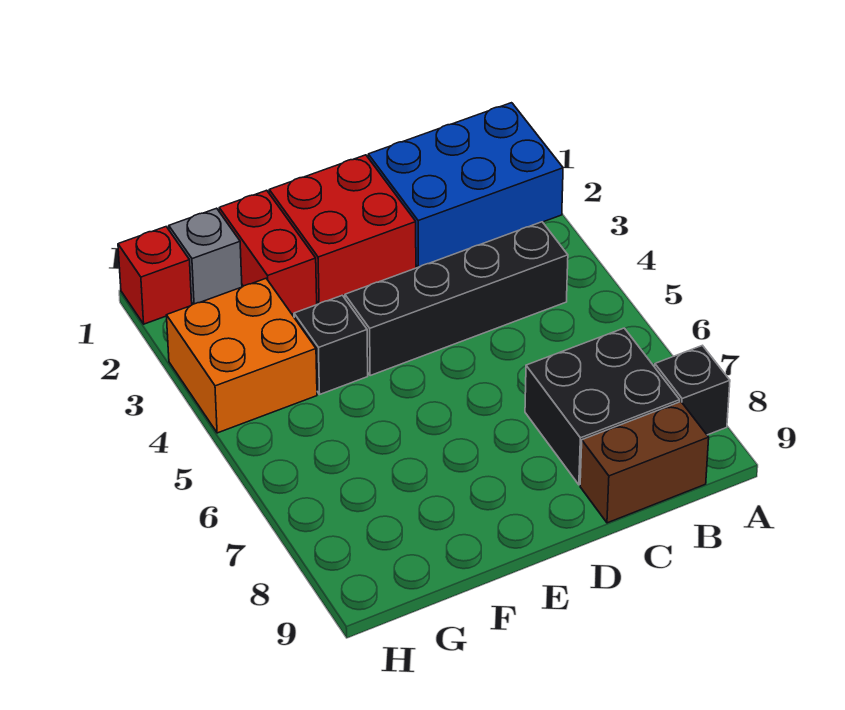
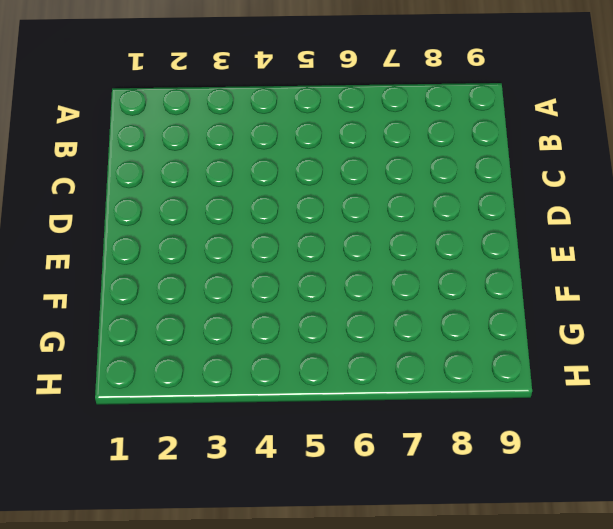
none -> blue brick A1:C2 level 1
none -> black brick A8 level 1

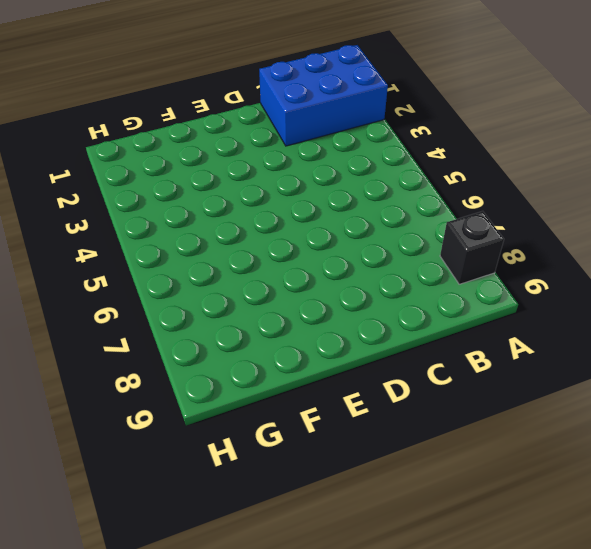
none -> black brick B4:E4 level 1
none -> black brick B7:C8 level 1

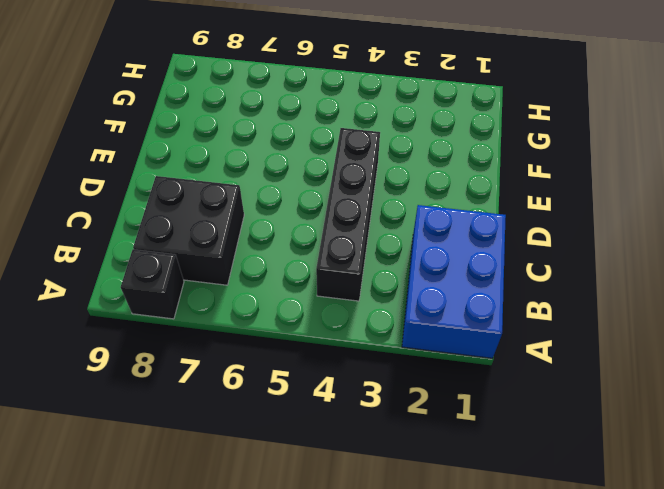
none -> brown brick B9:C9 level 1
none -> red brick D1:E2 level 1

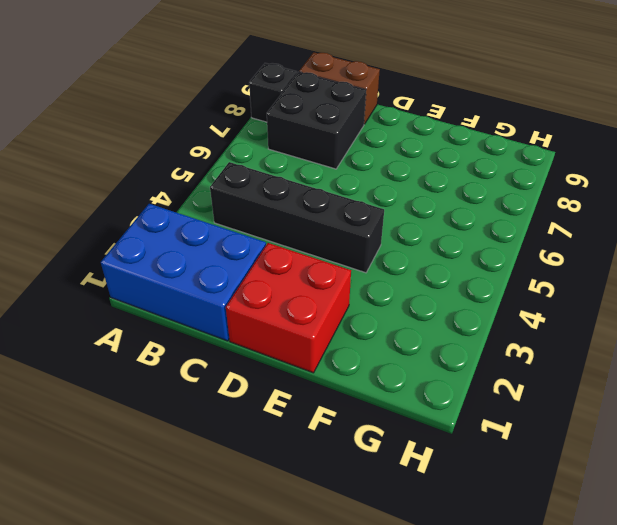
none -> red brick F1:F2 level 1
none -> black brick F4 level 1

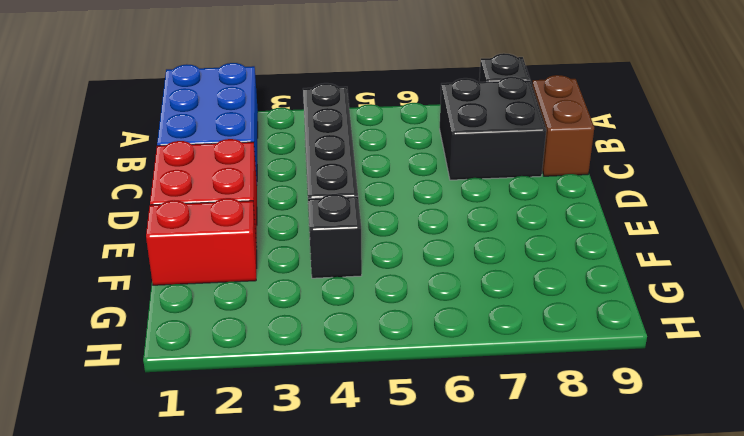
none -> grey brick G1 level 1
none -> orange brick G3:H4 level 1

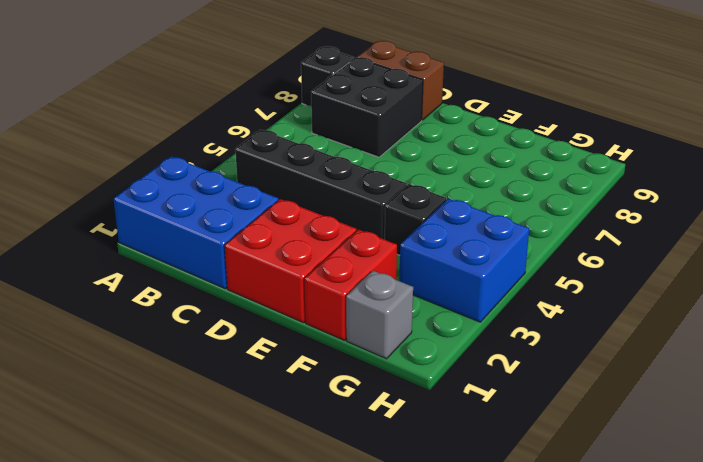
blue brick G3:H4 level 1 -> orange brick G3:H4 level 1
none -> red brick H1 level 1

